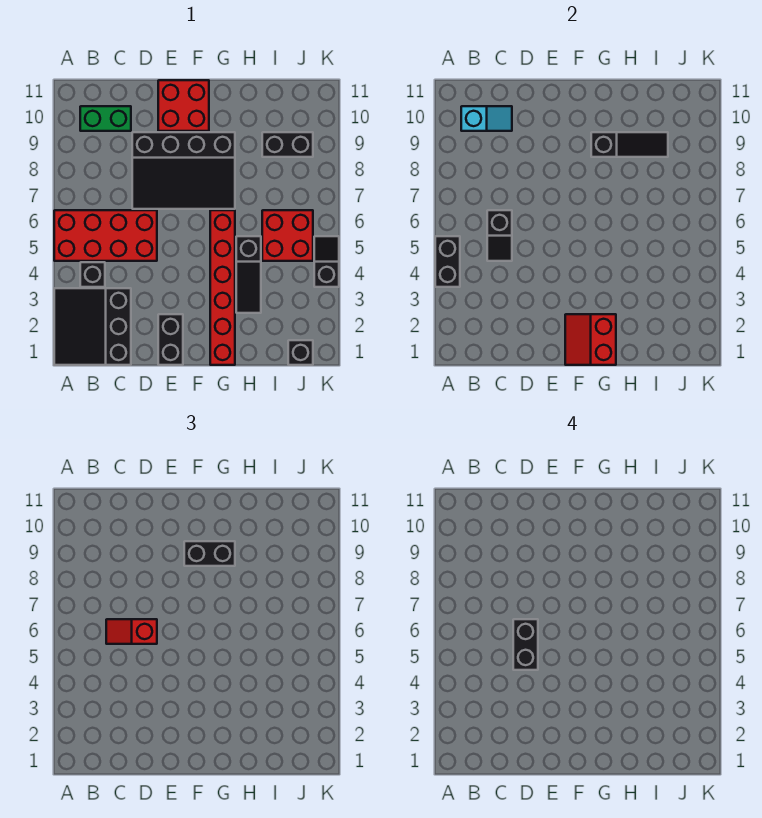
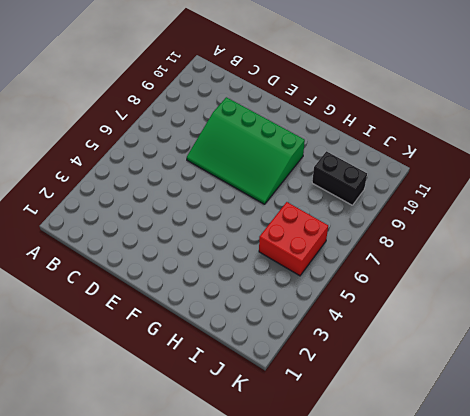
green slope D7:G9 level 1 top 9 -> black slope D7:G9 level 1 top 9
none -> black slope A1:C3 level 1 top C
none -> red brick A5:D6 level 1
none -> black brick B4 level 1

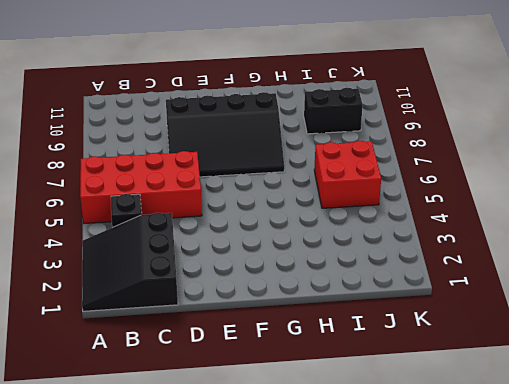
none -> green brick B10:C10 level 1
none -> black brick E1:E2 level 1
none -> red brick E10:F11 level 1

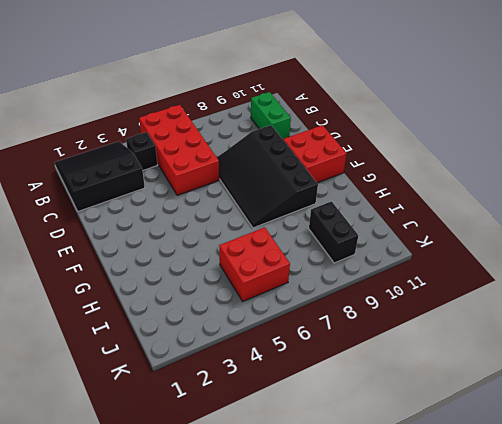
none -> black brick E1:E2 level 1
none -> red brick G1:G6 level 1
none -> black slope H3:H5 level 1 top 5

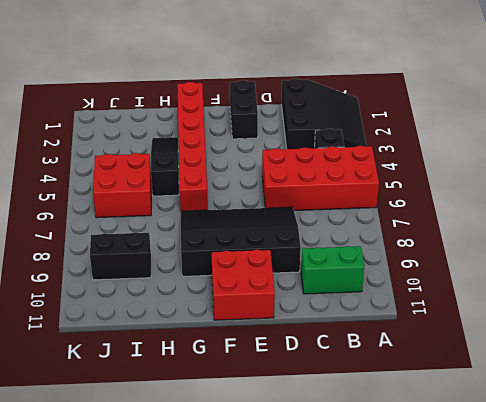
none -> black brick J1 level 1
none -> black slope K4:K5 level 1 top 4
none -> black brick A4:A5 level 2

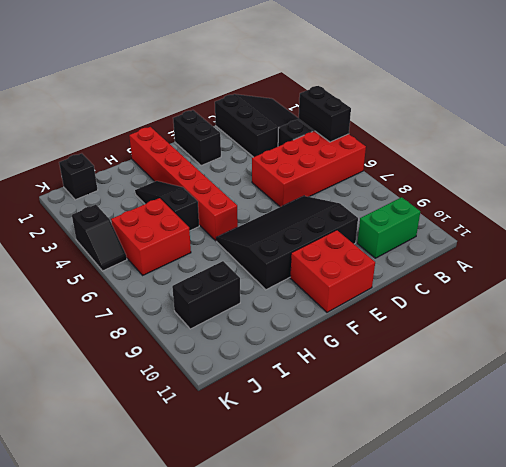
none -> cyan slope B10:C10 level 2 top B
none -> black slope C5:C6 level 2 top 6
none -> red slope F1:G2 level 2 top G

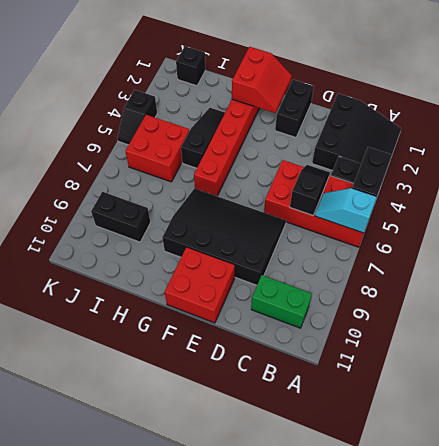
cyan slope A6:B6 level 2 top A -> cyan slope B10:C10 level 2 top B
none -> black slope G9:I9 level 2 top G
none -> red slope C6:D6 level 3 top D
none -> black brick F9:G9 level 3

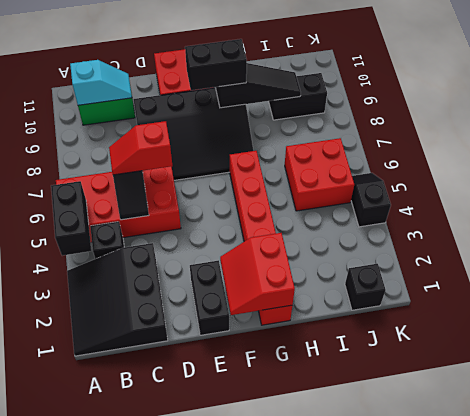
none -> black slope H3:H5 level 1 top 5
none -> black brick D5:D6 level 4

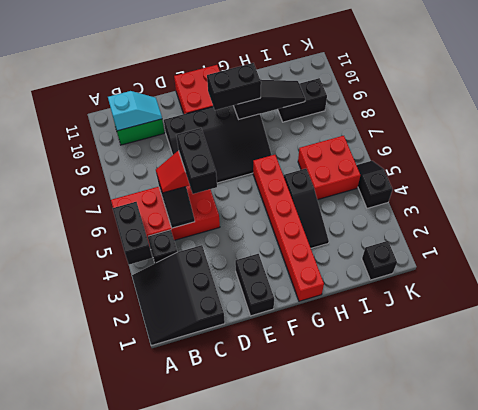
none -> red slope F1:G2 level 2 top G

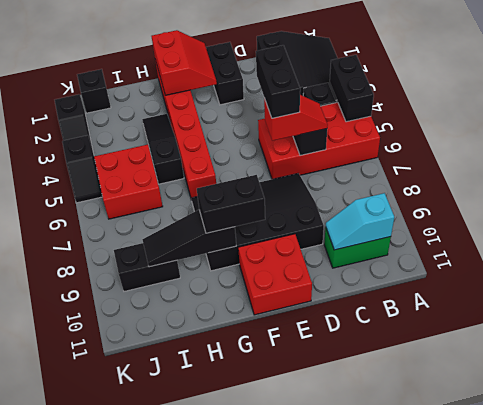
black slope K2:K3 level 1 top 2 -> none

